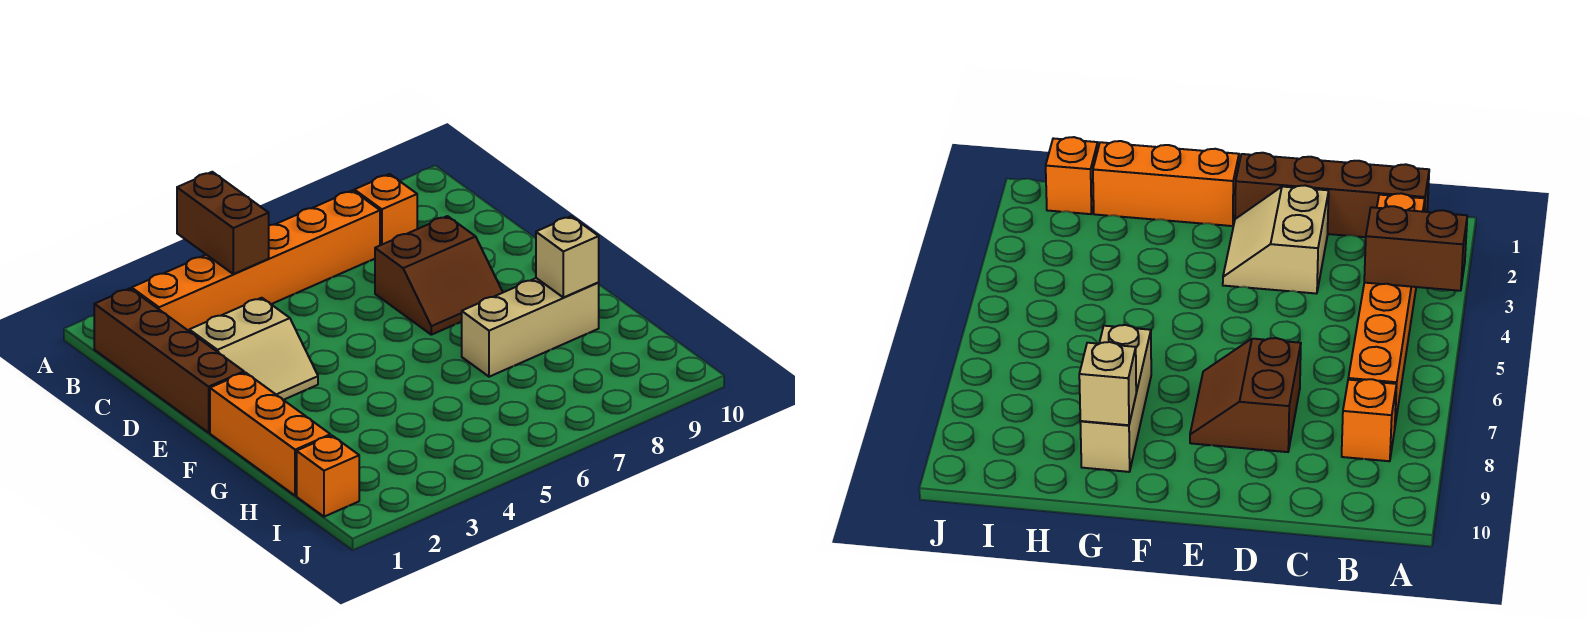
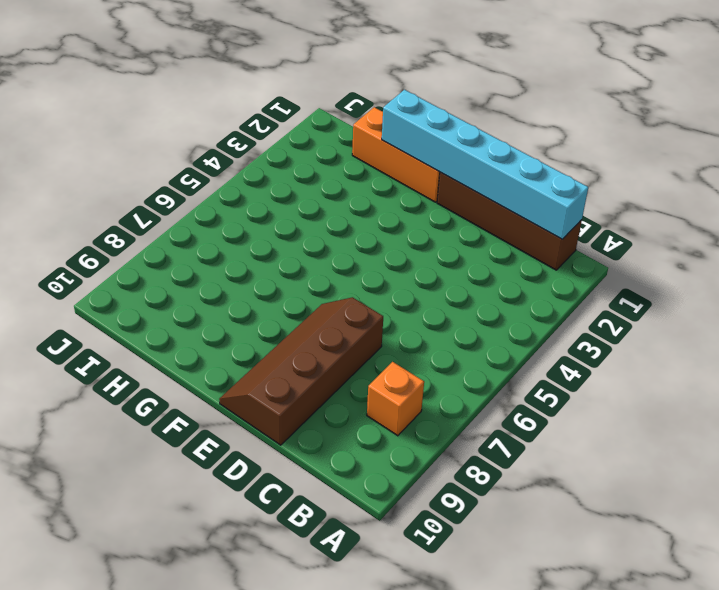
cyan brick B1:G1 level 2 -> none
brown slope D7:E10 level 1 top D -> brown slope D7:E8 level 1 top D
none -> orange brick B2:B7 level 1
none -> tan slope D2:E3 level 1 top D

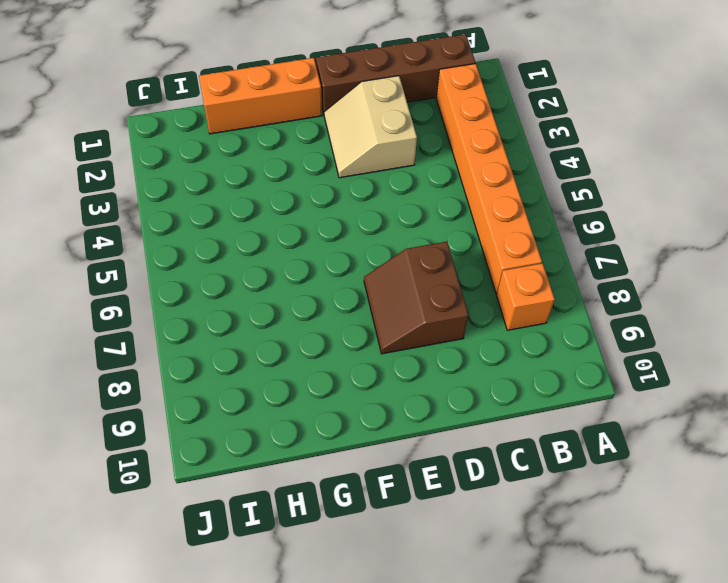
none -> tan brick G7:G9 level 1
none -> orange brick I1 level 1

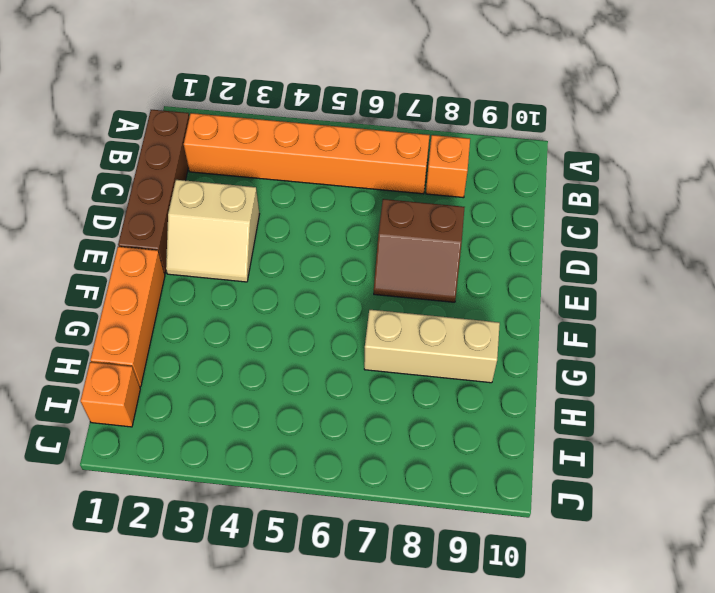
none -> brown brick A4:B4 level 2
none -> tan brick G9 level 2

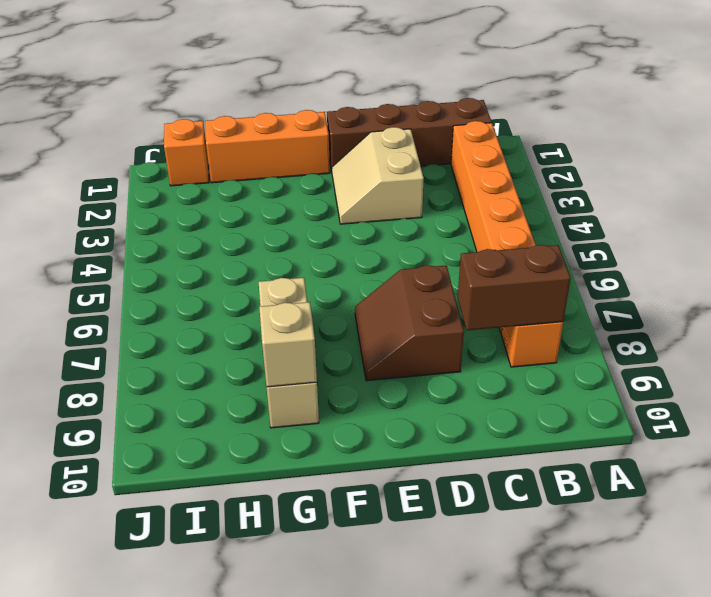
brown brick B8:C8 level 2 -> brown brick A4:B4 level 2

